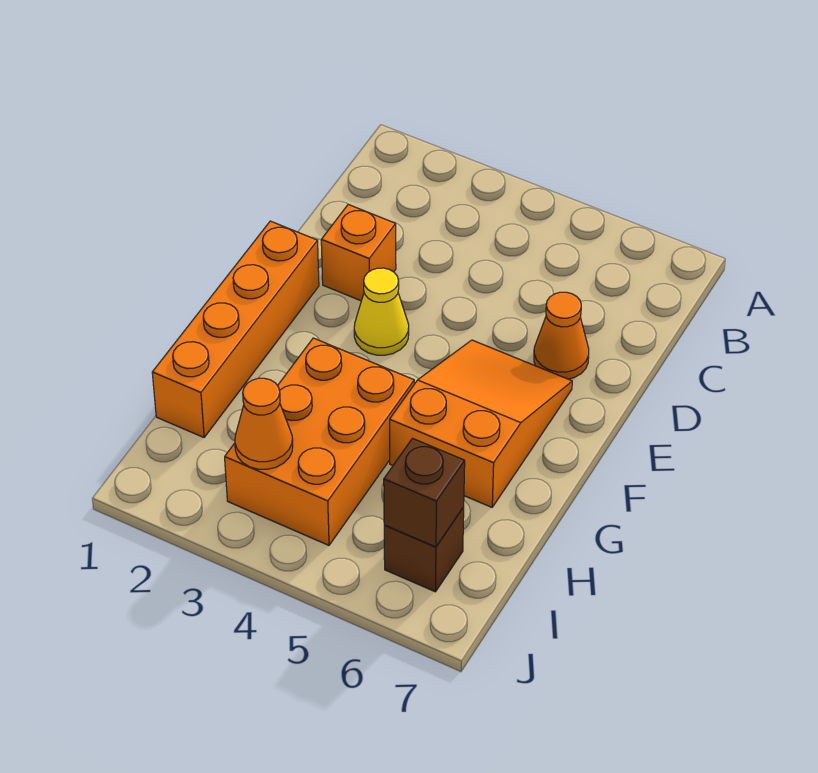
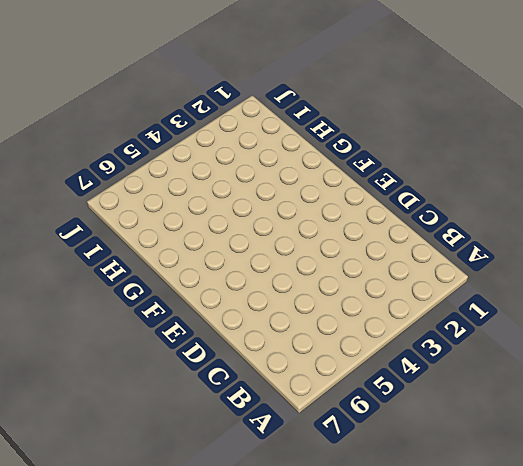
none -> orange brick D2 level 1
none -> orange cone D6 level 1

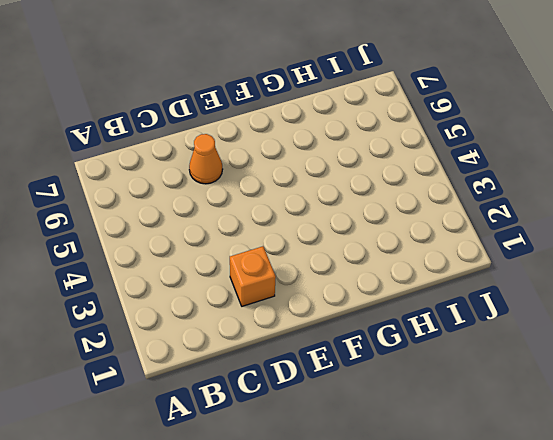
none -> orange brick E1:H1 level 1
none -> yellow cone E3 level 1

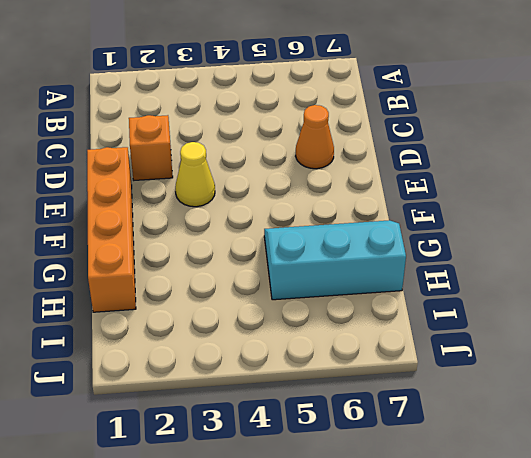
cyan slope G5:H7 level 1 top H -> orange slope E5:G6 level 1 top G
none -> orange brick G3:I4 level 1
none -> brown brick I6 level 1

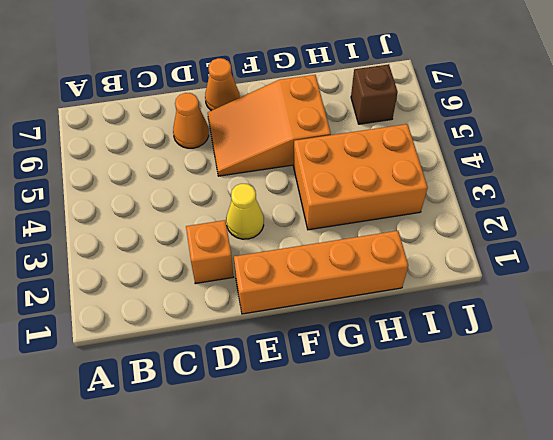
orange cone E7 level 1 -> orange cone I3 level 2
none -> brown brick I6 level 2

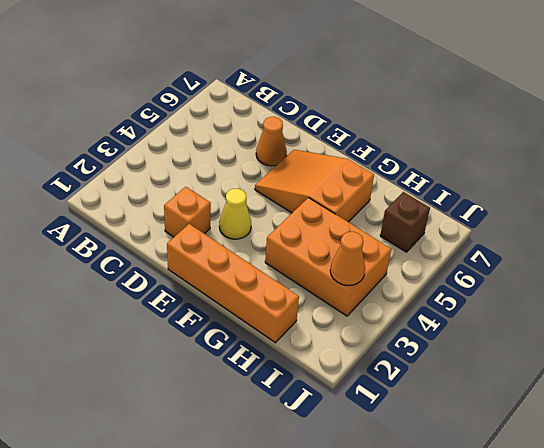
none -> brown brick I6 level 2

